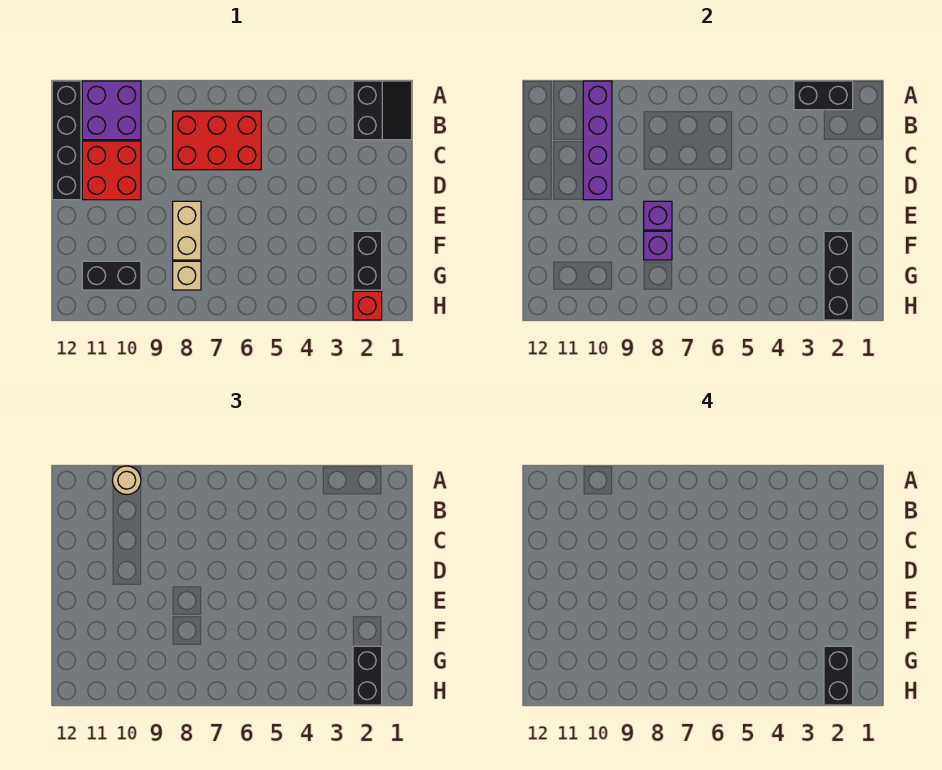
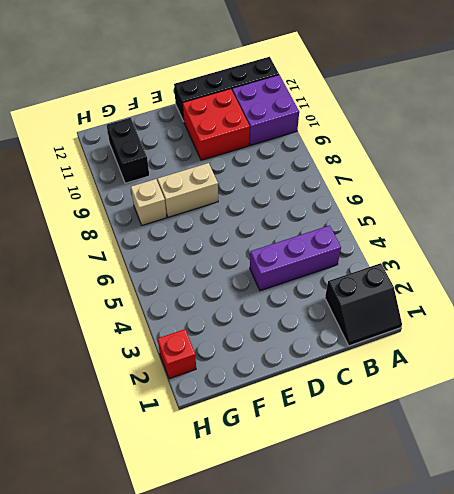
purple brick B4:D4 level 1 -> none
none -> red brick B6:C8 level 1
none -> black brick F2:G2 level 1
none -> black brick A2:A3 level 2

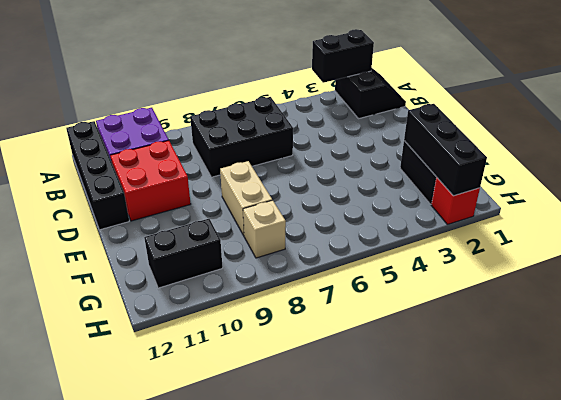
black brick B6:C8 level 1 -> red brick B6:C8 level 1
none -> purple brick A10:D10 level 2
none -> purple brick E8 level 2
none -> purple brick F8 level 2

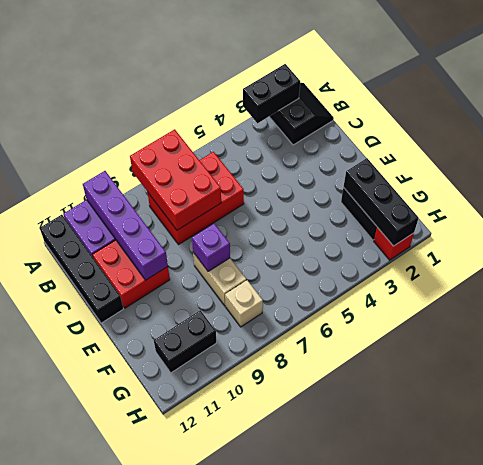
red brick A7:C8 level 2 -> none
none -> purple brick F8 level 2
none -> tan round brick A10 level 3
none -> black brick G2:H2 level 3

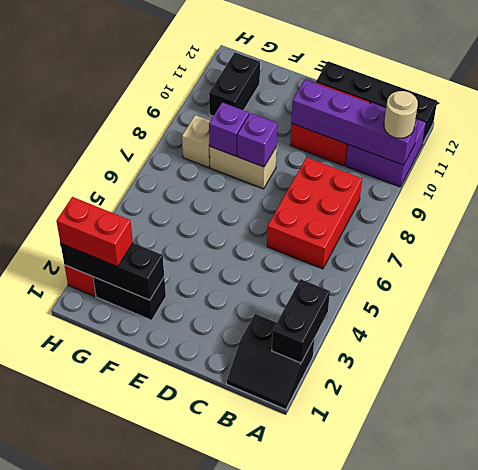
red brick G2:H2 level 3 -> black brick G2:H2 level 3
none -> black brick G2:H2 level 4

